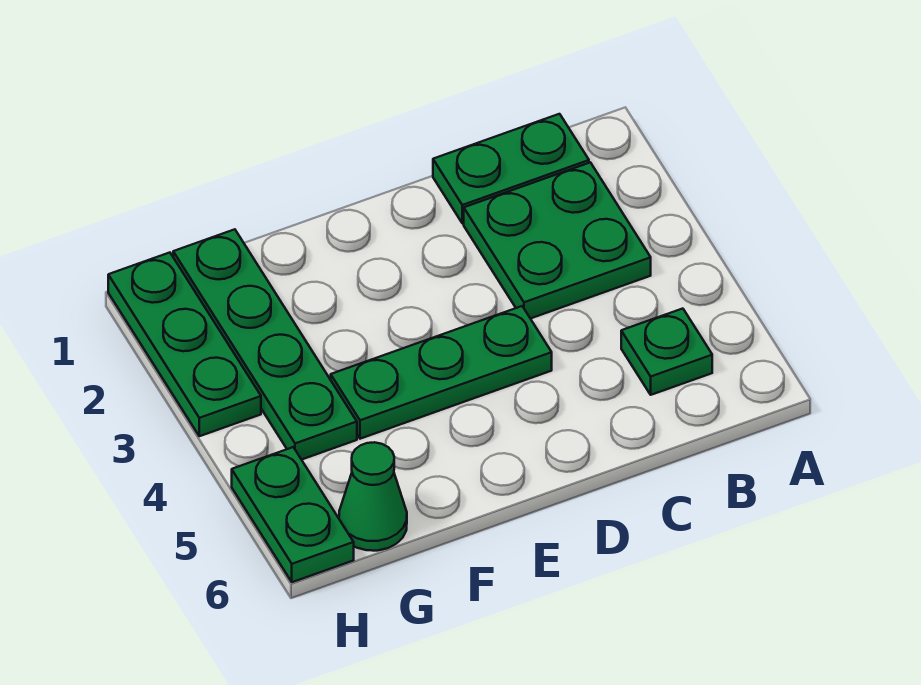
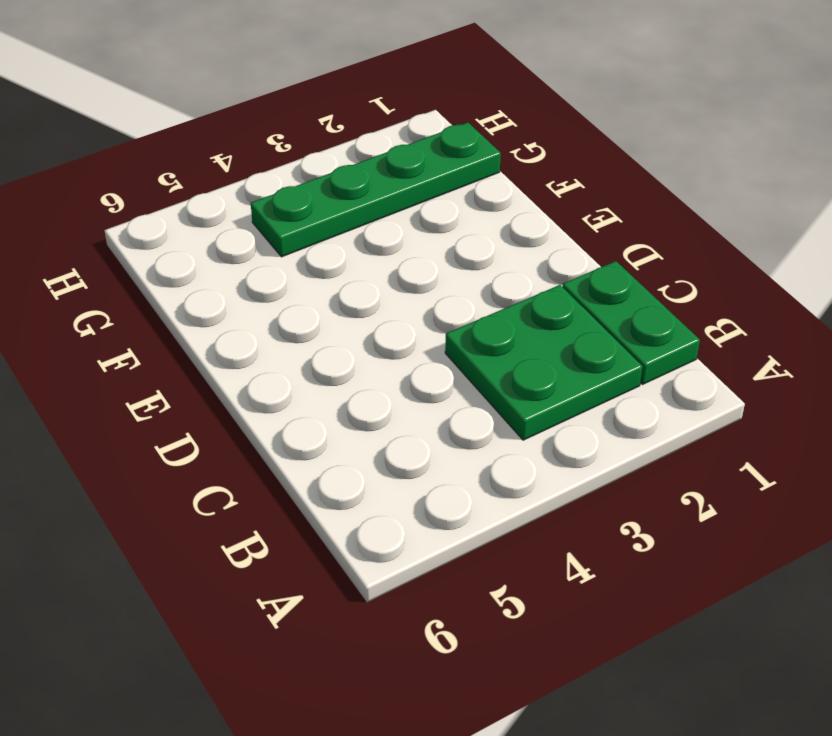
none -> green plate B5 level 1
none -> green plate D4:F4 level 1

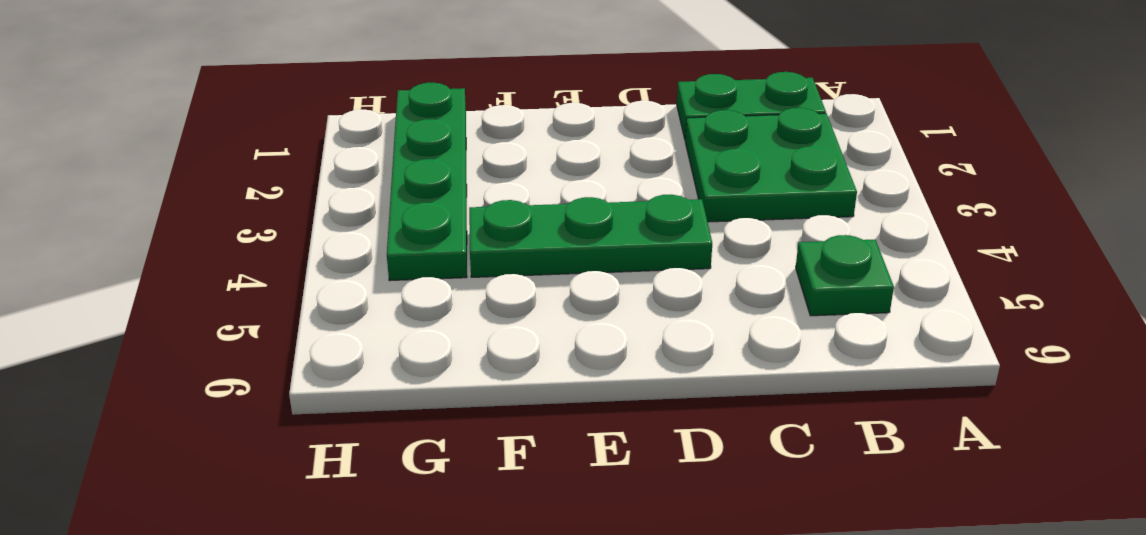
none -> green cone G6 level 1
none -> green plate H1:H3 level 1

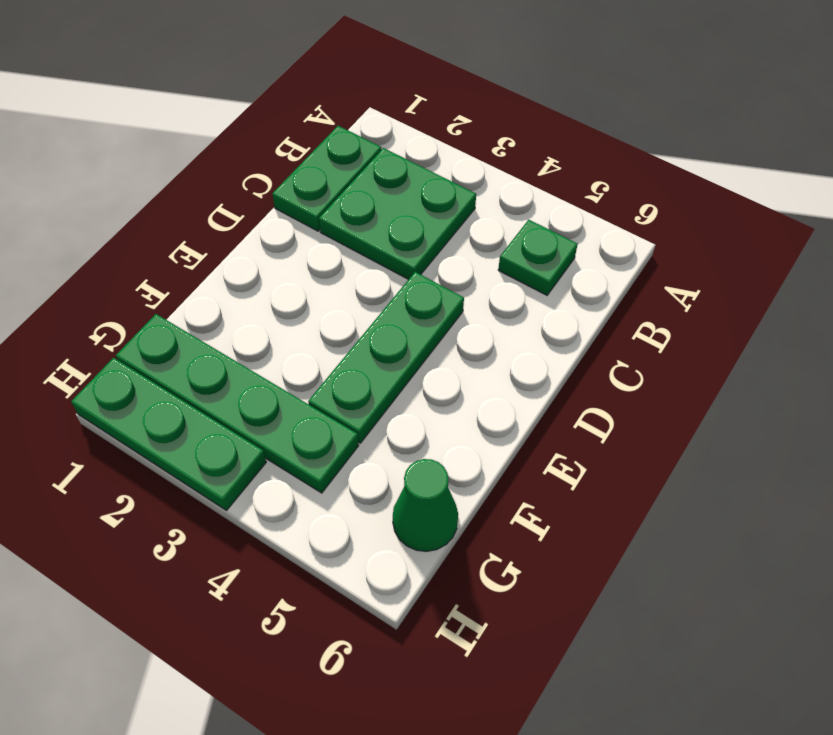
none -> green plate H5:H6 level 1

